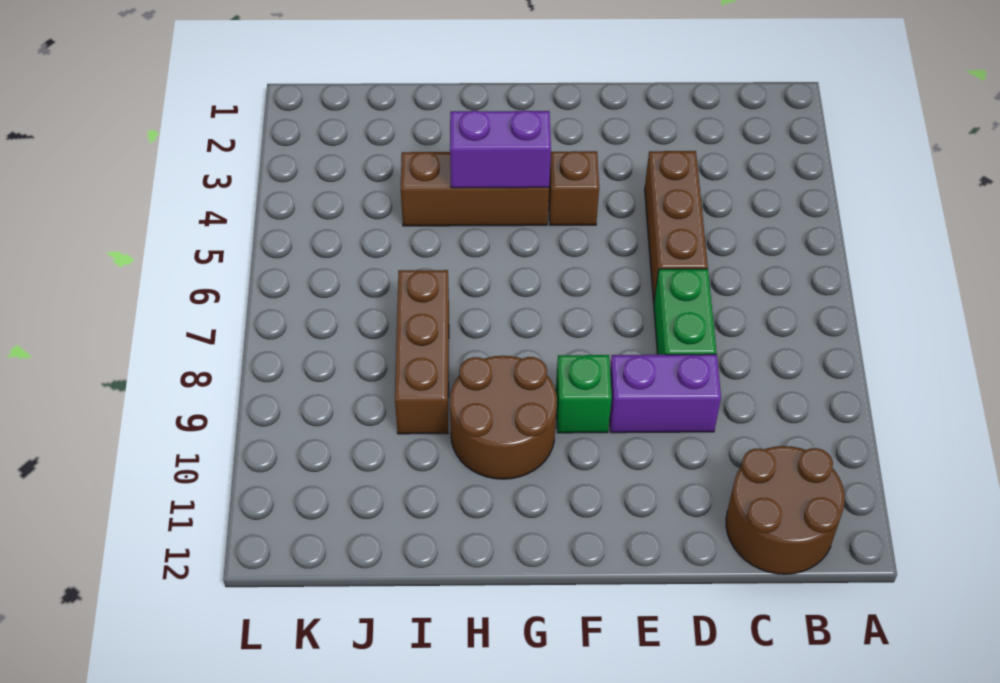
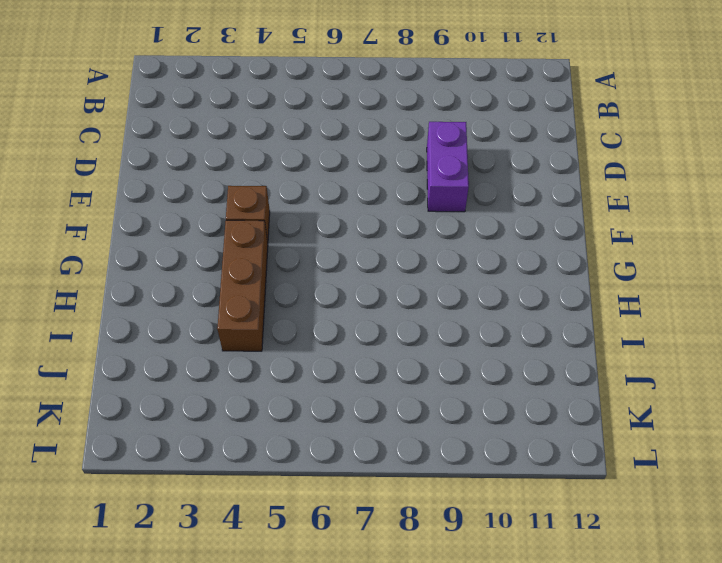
none -> brown round brick B11:C12 level 1
none -> brown brick D4:D6 level 1

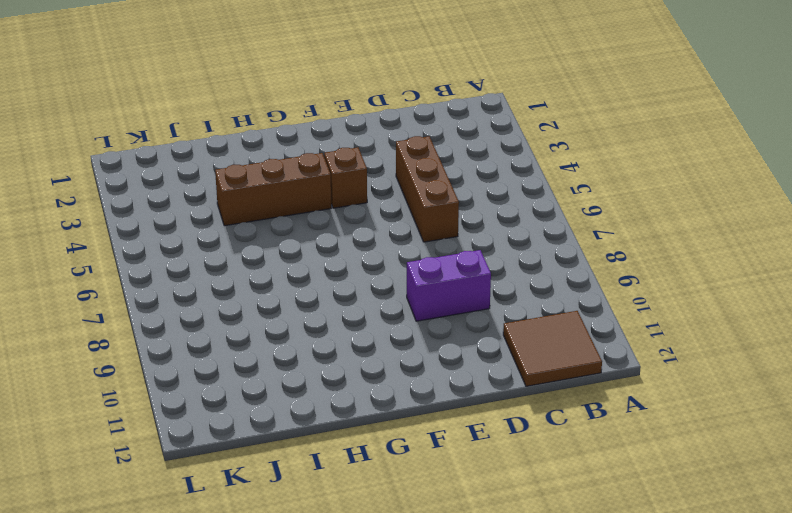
brown tile B11:C12 level 1 -> brown round brick B11:C12 level 1
none -> green brick D7:D8 level 1
none -> green brick F9 level 1

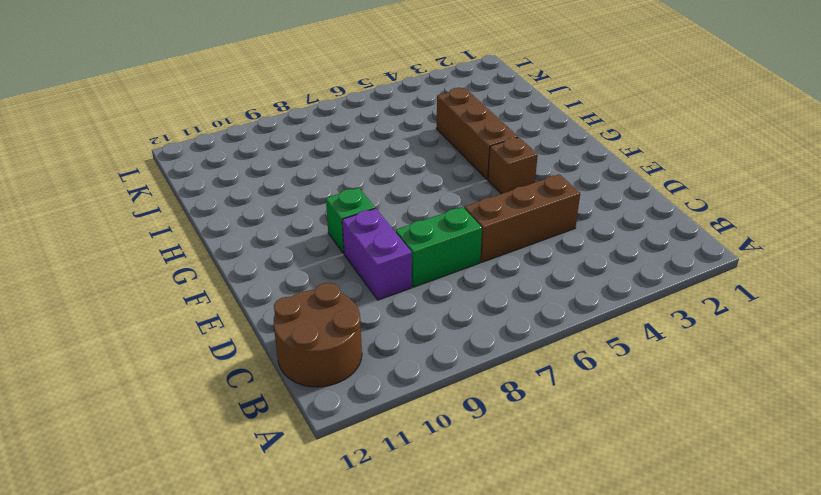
none -> brown round brick G9:H10 level 1
none -> brown brick I7:I9 level 1

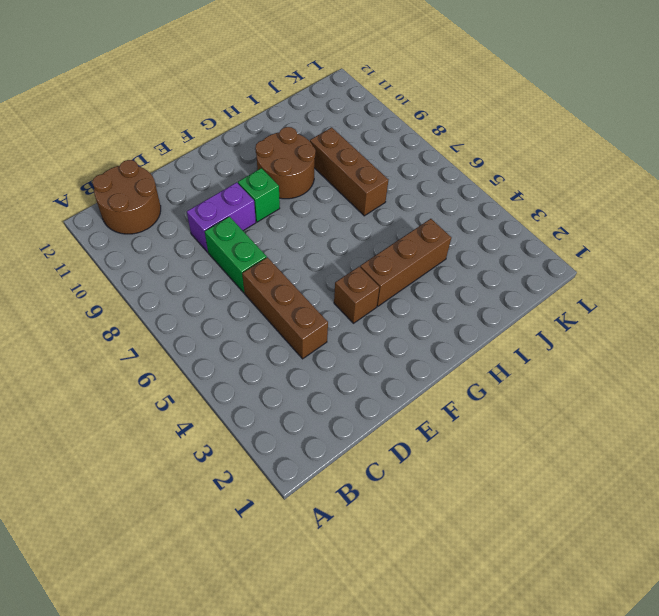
none -> purple brick G4:H4 level 2

